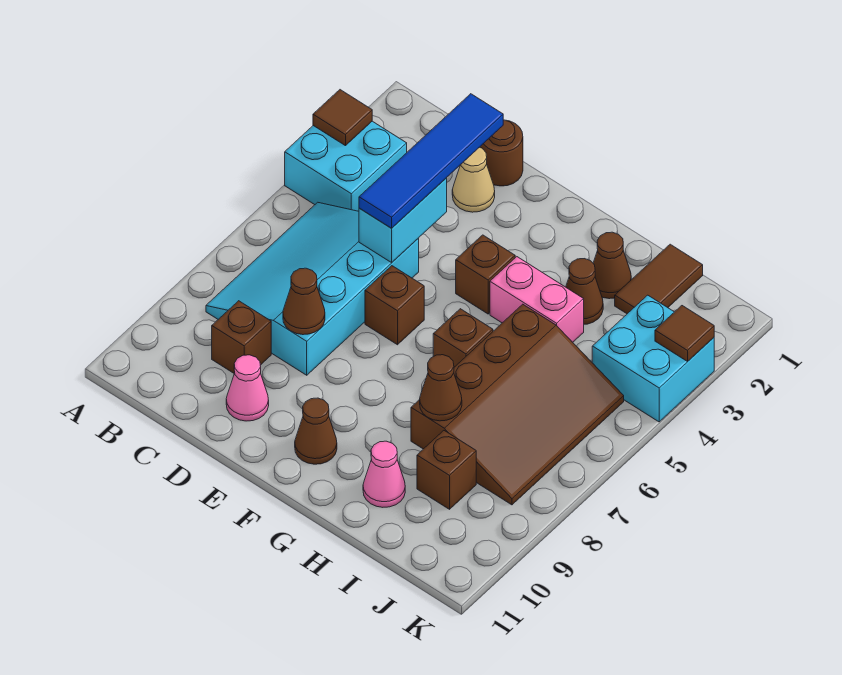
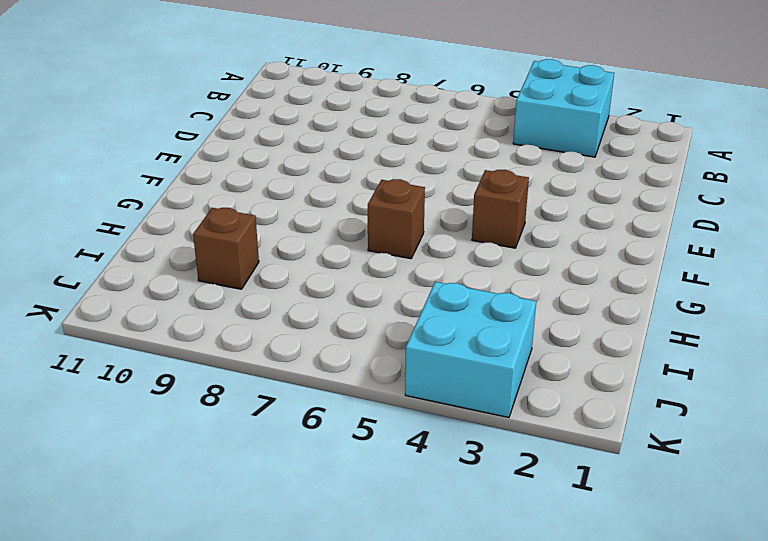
none -> cyan slope B5:D8 level 1 top D
none -> brown brick C9 level 1
none -> brown round brick D1 level 1

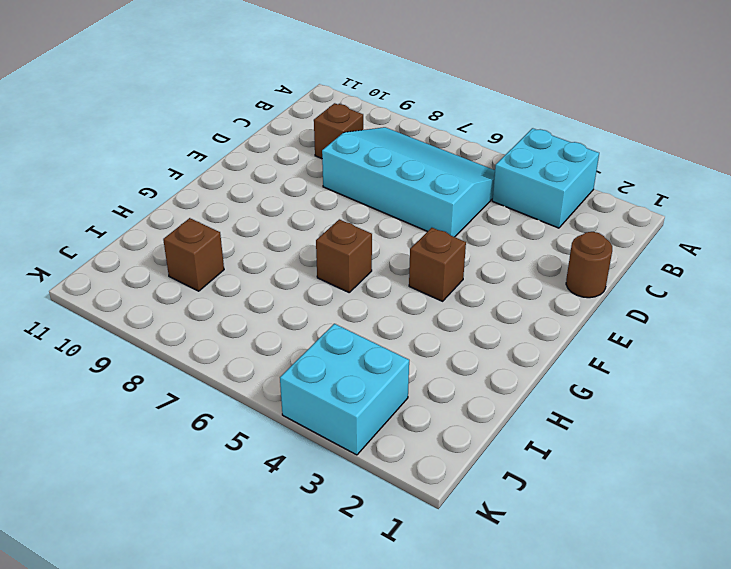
none -> tan cone D2 level 1
none -> pink cone D10 level 1
none -> brown brick E6 level 1

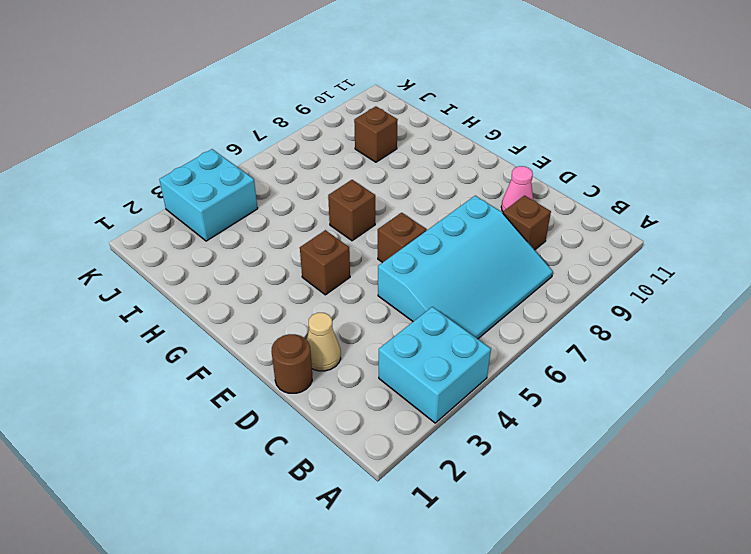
none -> brown cone F10 level 1
none -> pink brick G4:H4 level 1
none -> brown cone H2 level 1

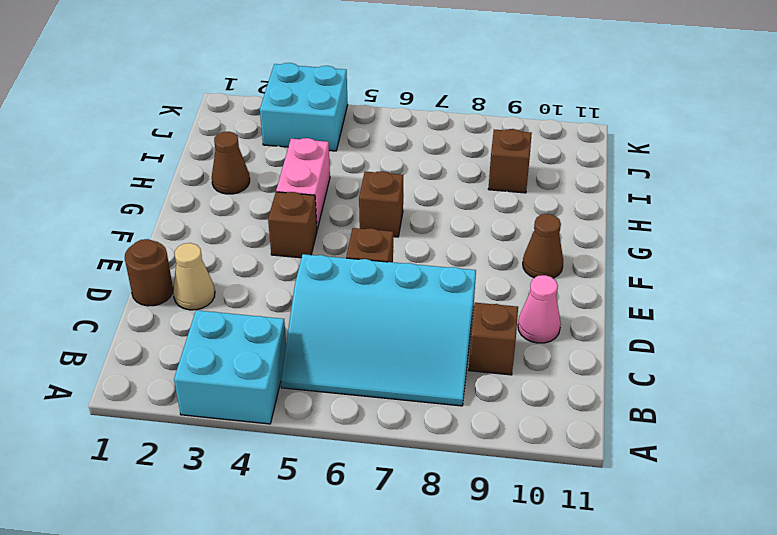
none -> brown cone H3 level 1
none -> brown slope H5:J8 level 1 top H
none -> pink cone H10 level 1

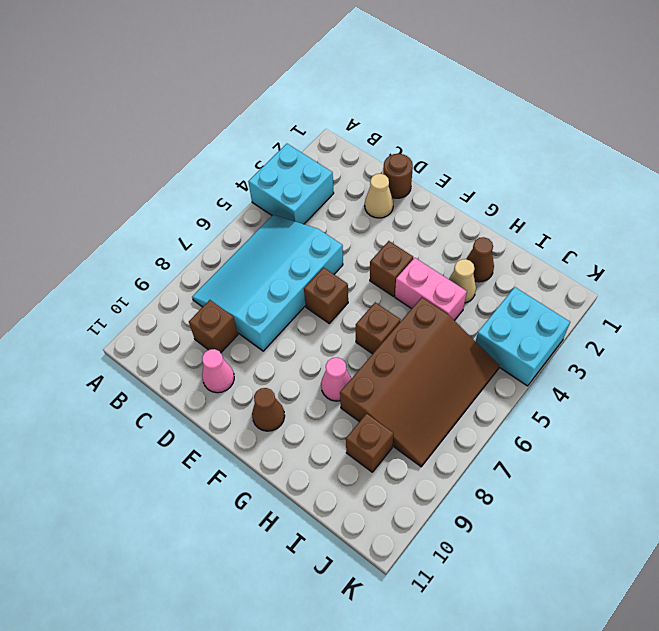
pink cone G8 level 1 -> pink cone H10 level 1
tan cone H3 level 1 -> brown cone H3 level 1
none -> brown tile I1:I2 level 1
none -> brown tile A3 level 2
none -> cyan brick D4:D5 level 2

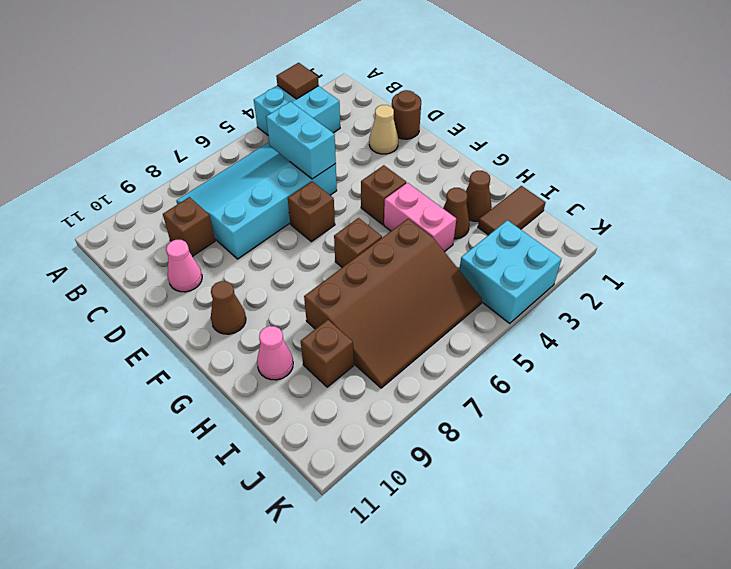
cyan brick C5:D5 level 2 -> cyan brick D4:D5 level 2
none -> brown cone D8 level 2
none -> brown cone H8 level 2
none -> brown tile K3 level 2

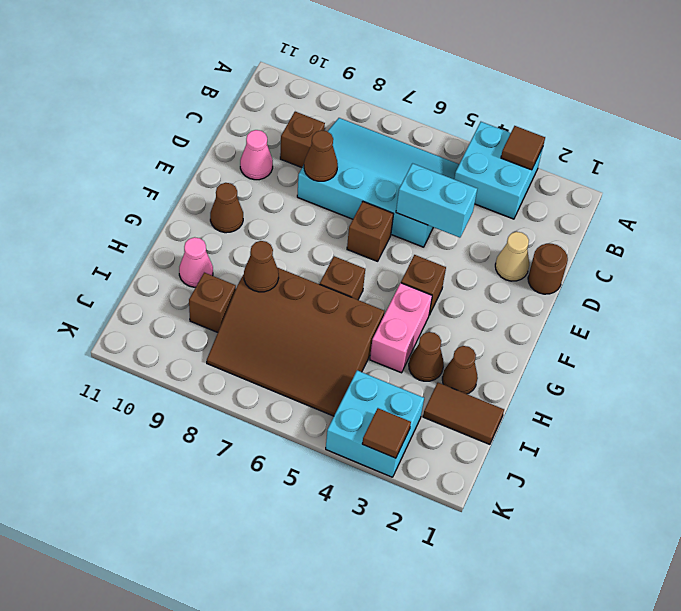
none -> blue tile D2:D5 level 3

